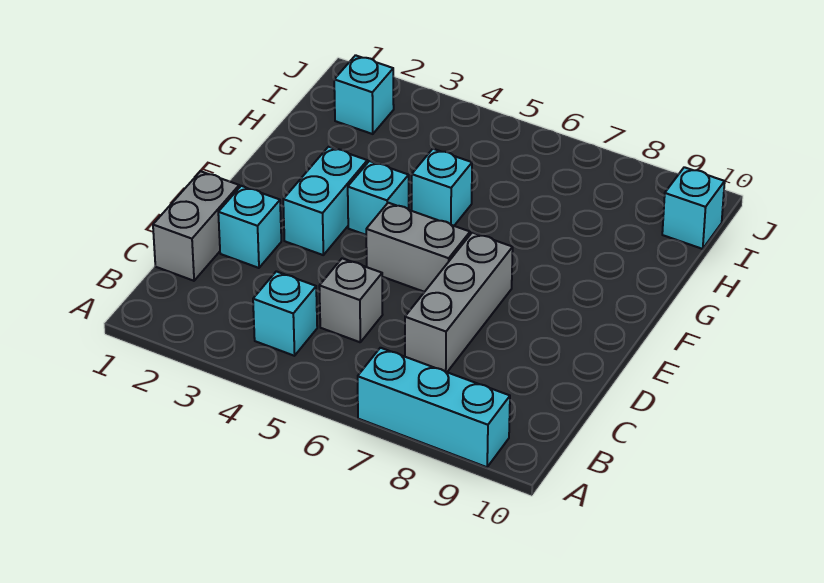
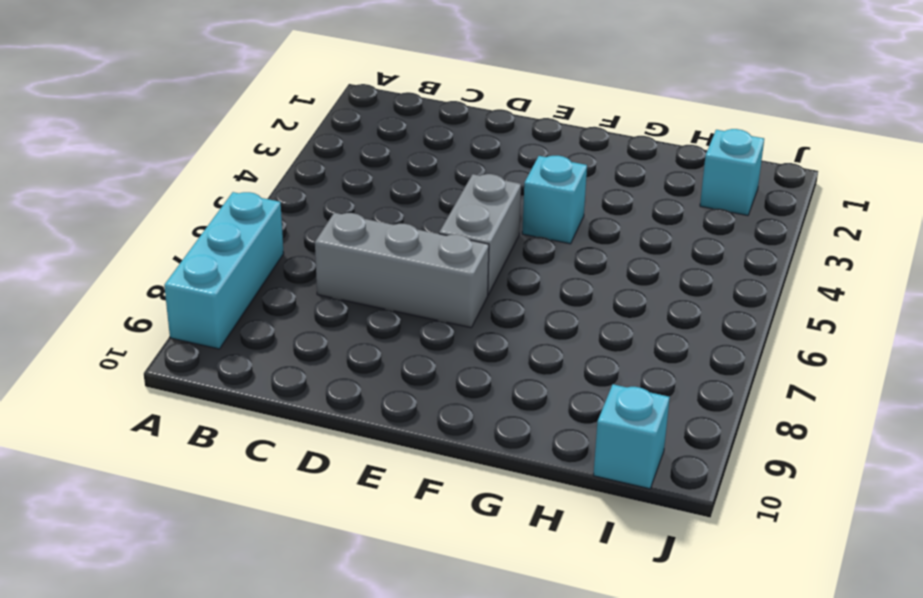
none -> cyan brick B4 level 1
none -> grey brick C1:D1 level 1
none -> grey brick C5 level 1

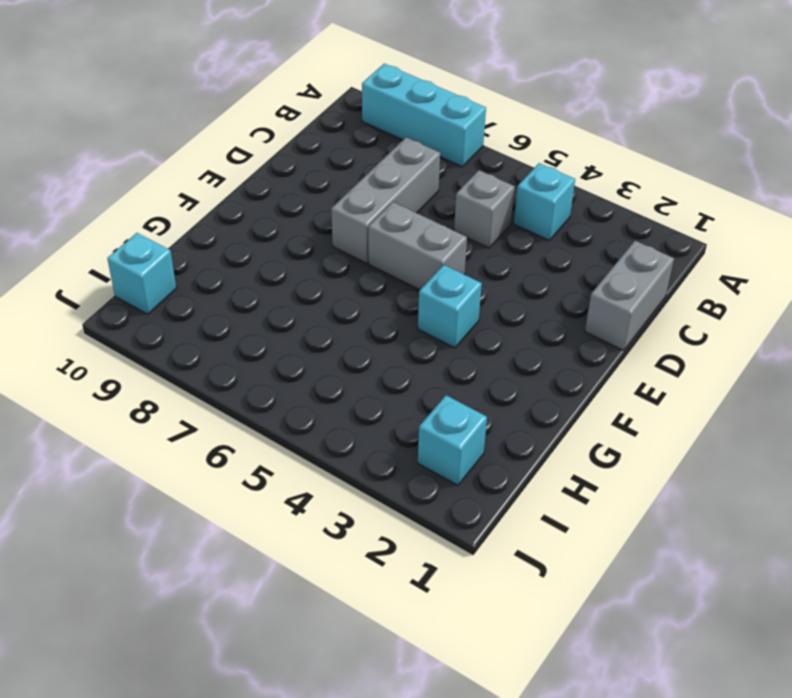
none -> cyan brick D2 level 1
none -> cyan brick E3:F3 level 1
none -> cyan brick G5 level 1

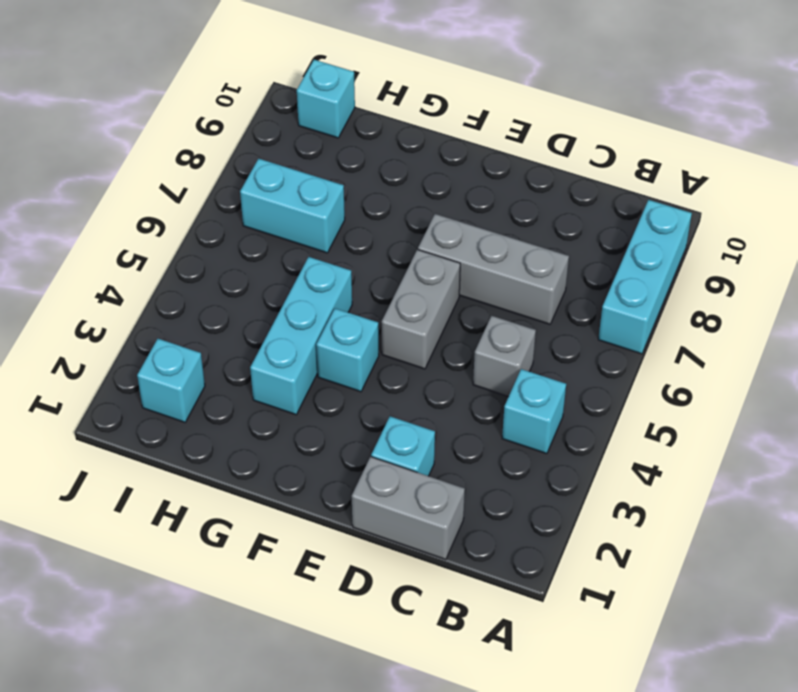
cyan brick G3:G5 level 1 -> cyan brick G5 level 1
cyan brick H7:I7 level 1 -> cyan brick E3:F3 level 1

